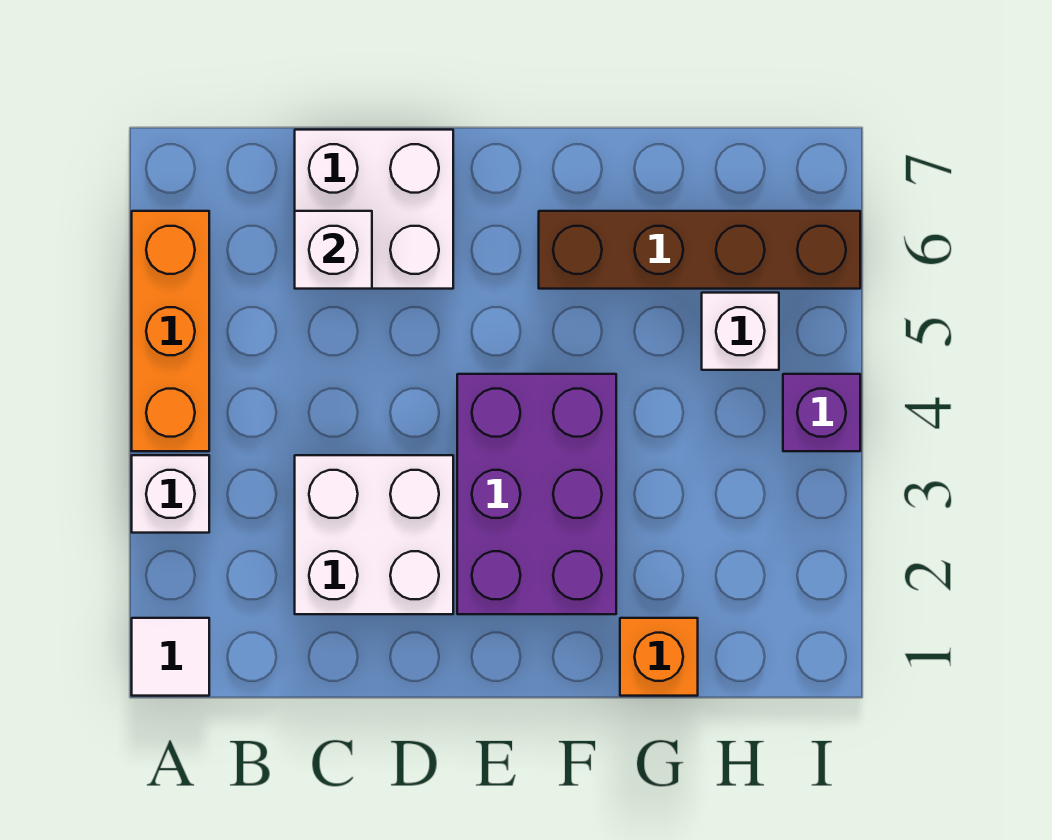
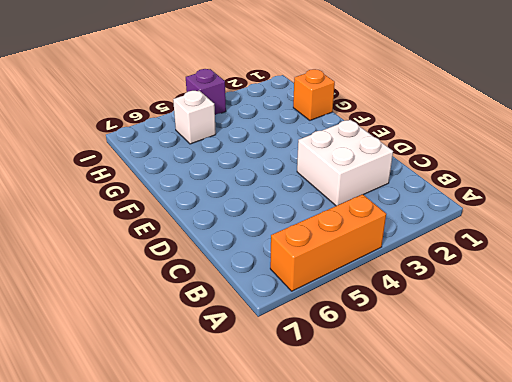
none -> white tile A1 level 1
none -> white brick A3 level 1

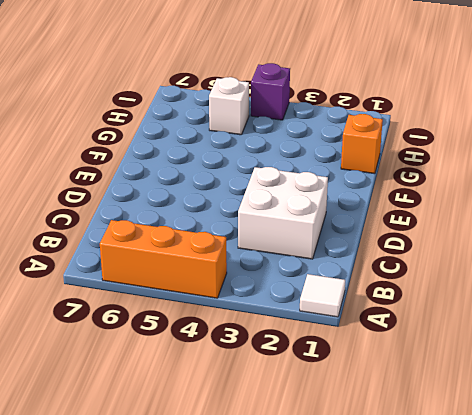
none -> white brick A3 level 1
none -> white brick C6:D7 level 1

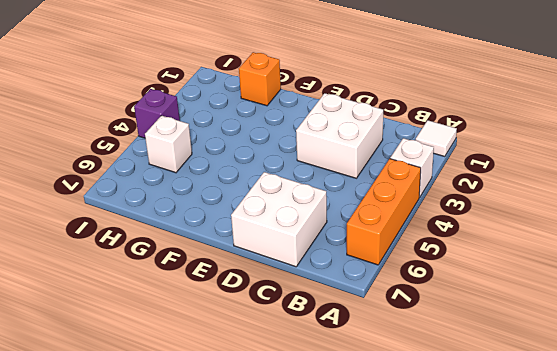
none -> purple brick E2:F4 level 1
none -> brown brick F6:I6 level 1

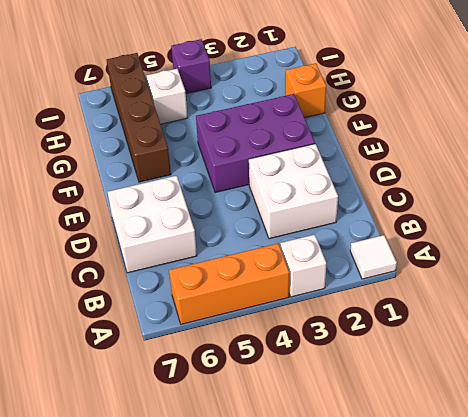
none -> white brick C6 level 2

